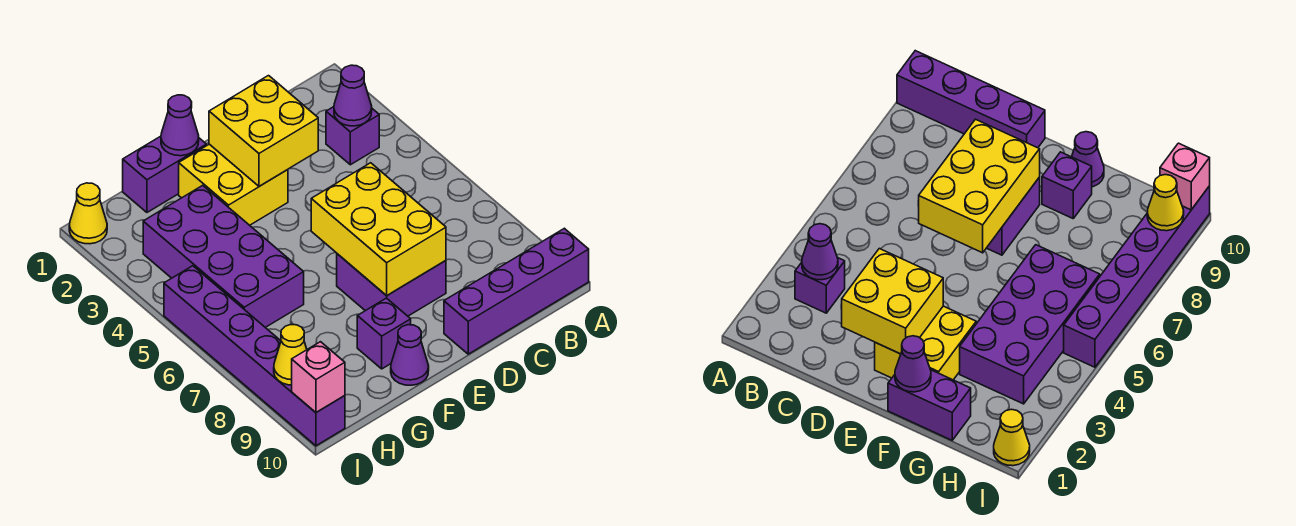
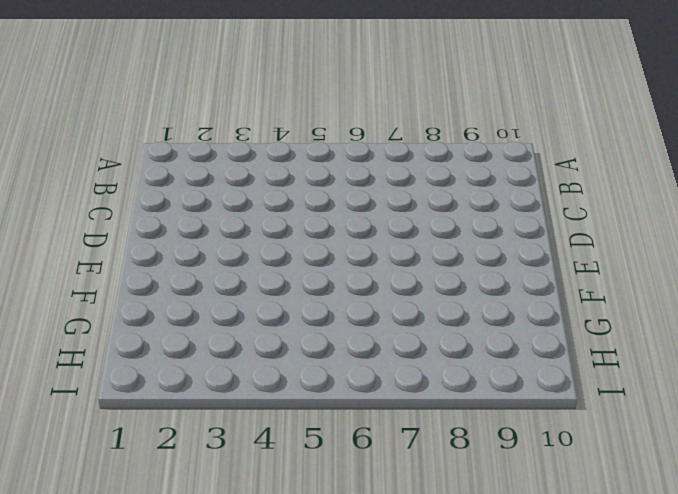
none -> purple brick A10:D10 level 1
none -> purple brick B3 level 1
none -> purple brick D7:E8 level 1

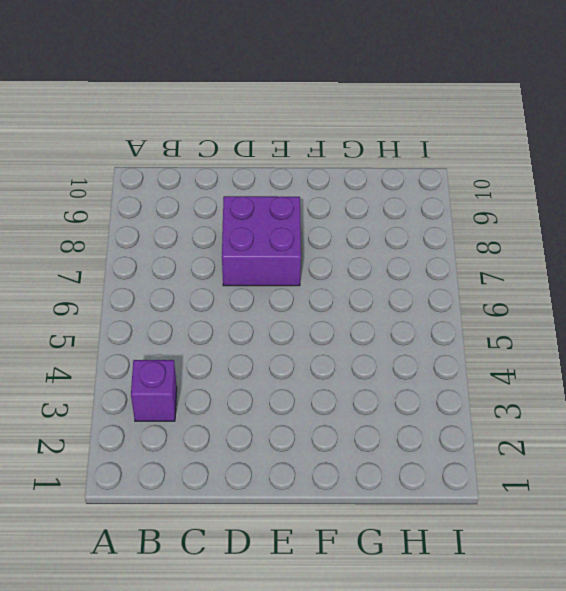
none -> purple brick A10:D10 level 1
none -> yellow brick E2:F3 level 1
none -> purple brick F1:G1 level 1

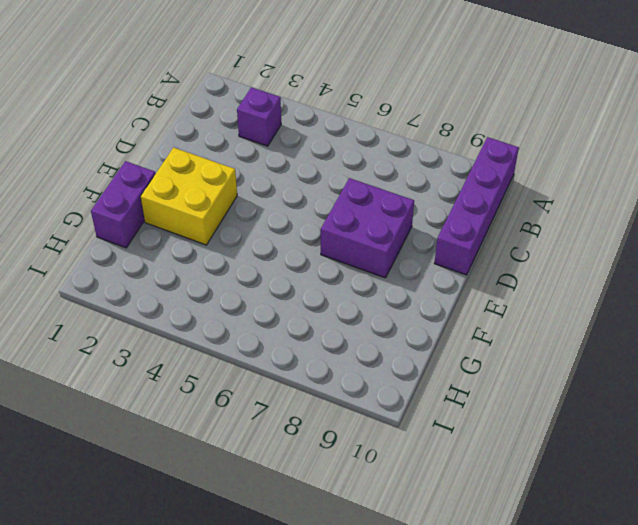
none -> purple brick F9 level 1
none -> purple cone F10 level 1
none -> purple brick G3:H6 level 1

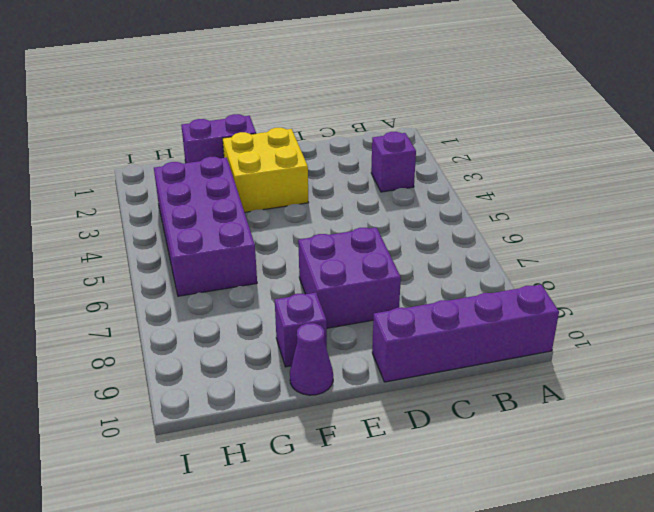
none -> yellow cone I1 level 1
none -> purple brick I5:I10 level 1
none -> purple cone B3 level 2

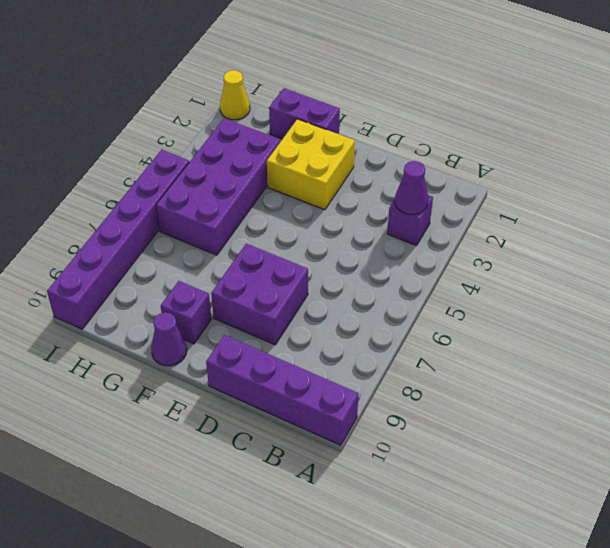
none -> yellow brick D2:E3 level 2
none -> yellow brick D6:E8 level 2
none -> purple cone F1 level 2

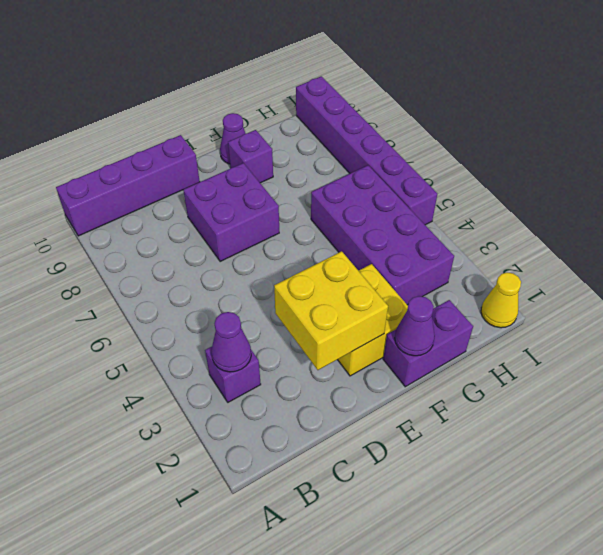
none -> yellow brick D6:E8 level 2
none -> yellow cone I9 level 2
none -> pink brick I10 level 2

